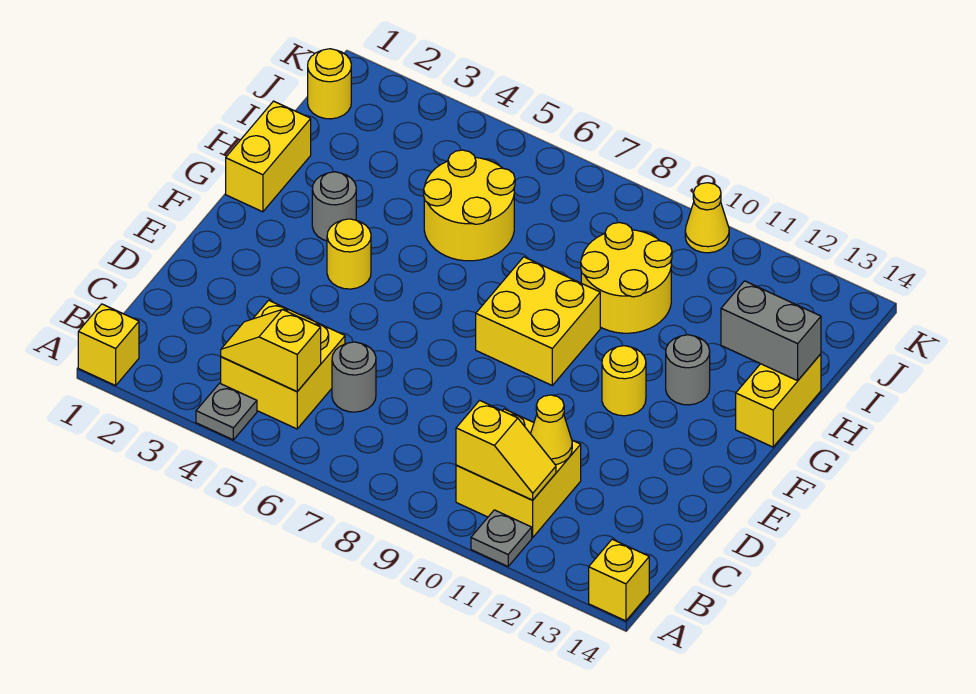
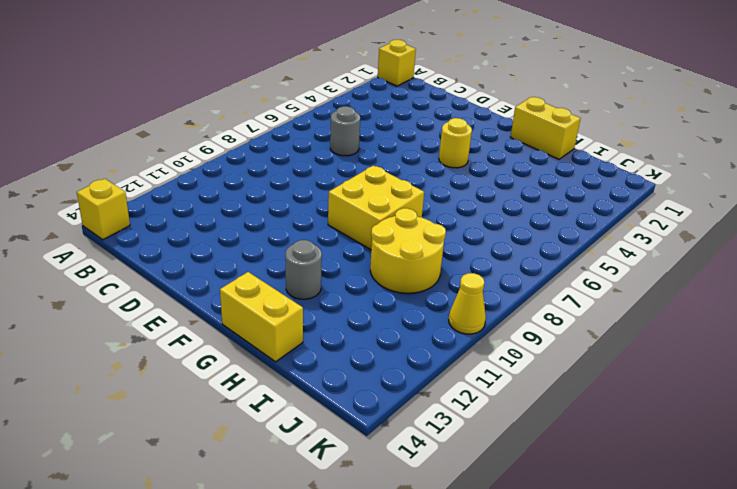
none -> grey plate A4 level 1
none -> grey plate A11 level 1
none -> yellow brick B4:C5 level 1

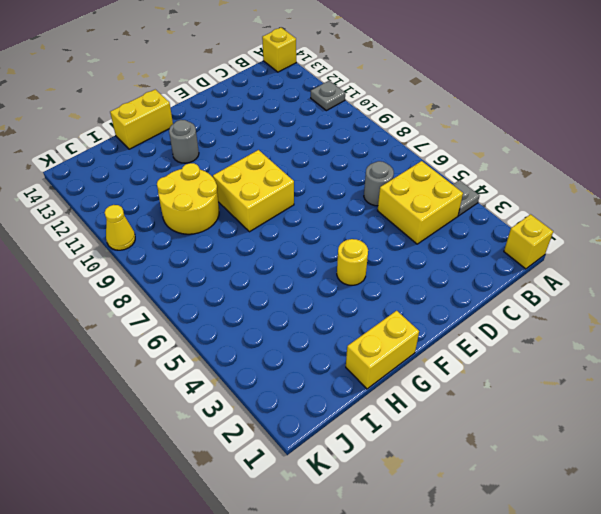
none -> yellow brick B10:C11 level 1
none -> yellow round brick F11 level 1
none -> grey round brick G3 level 1

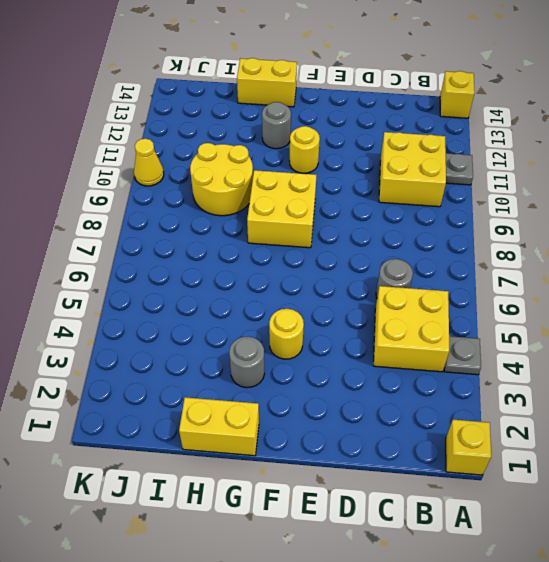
none -> yellow round brick H5:I6 level 1
none -> yellow round brick J1 level 1
none -> yellow slope B4:B5 level 2 top 5

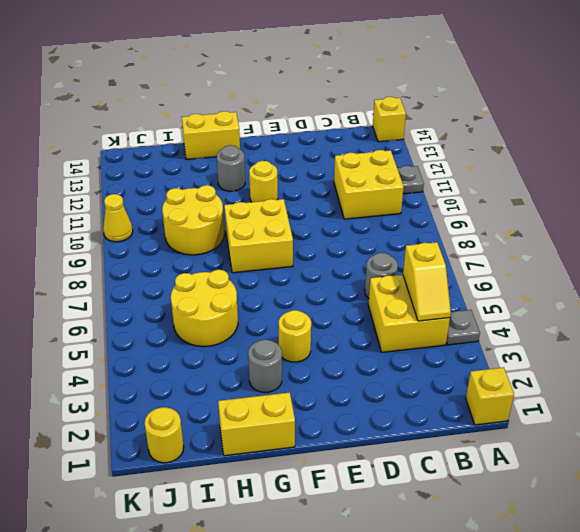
none -> yellow slope B10:B11 level 2 top 10
none -> yellow cone C11 level 2
none -> grey brick H13:H14 level 2

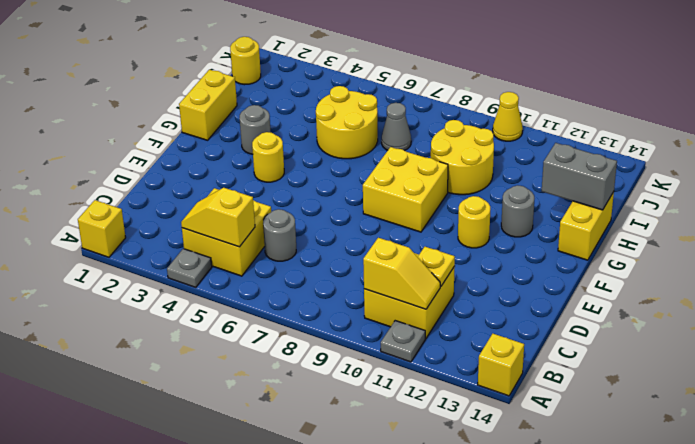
yellow plate C11 level 2 -> yellow cone C11 level 2
grey cone I7 level 1 -> none

